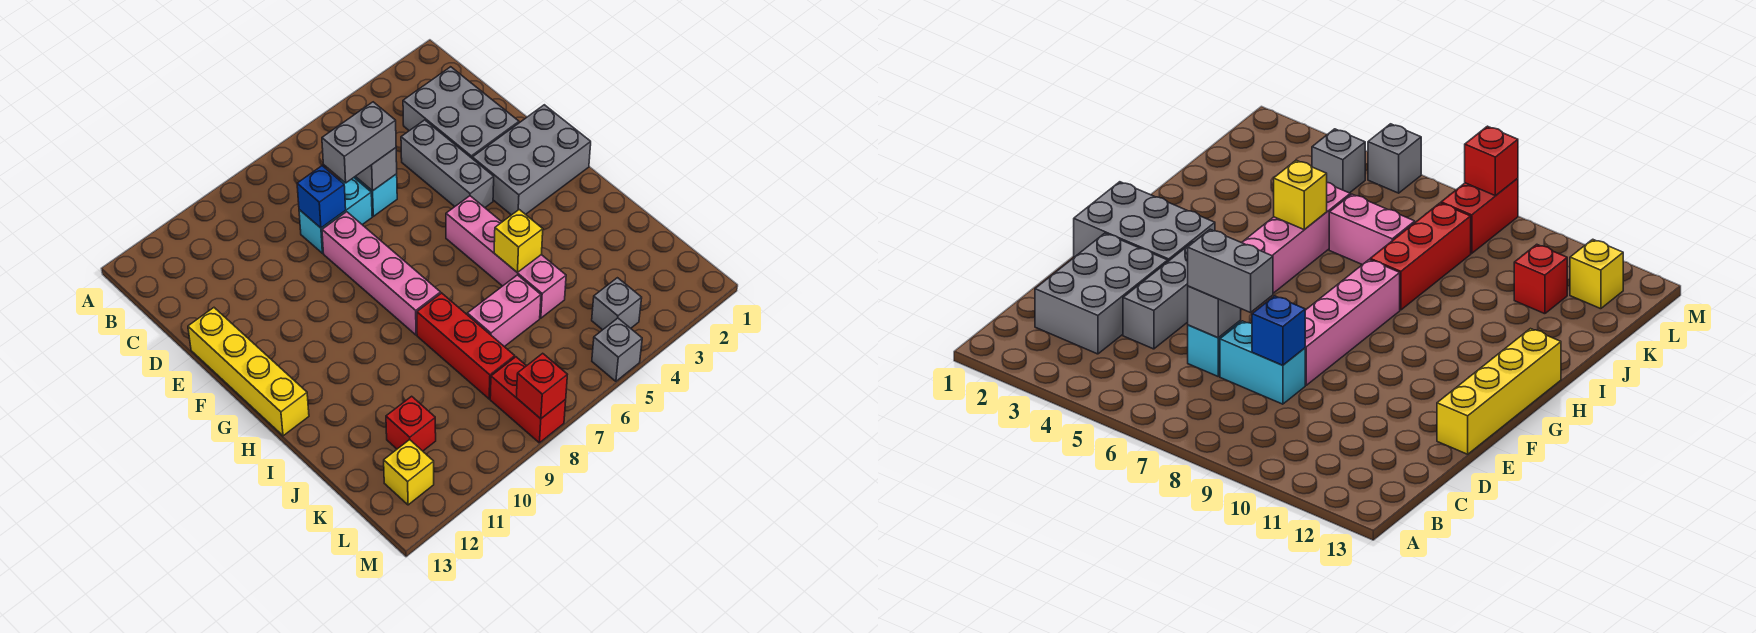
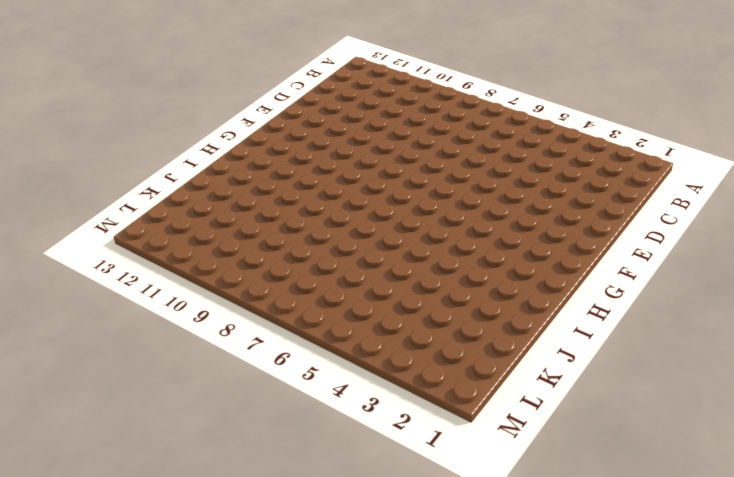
none -> grey brick C2:E3 level 1
none -> grey brick D4:F4 level 1
none -> cyan brick D6 level 1

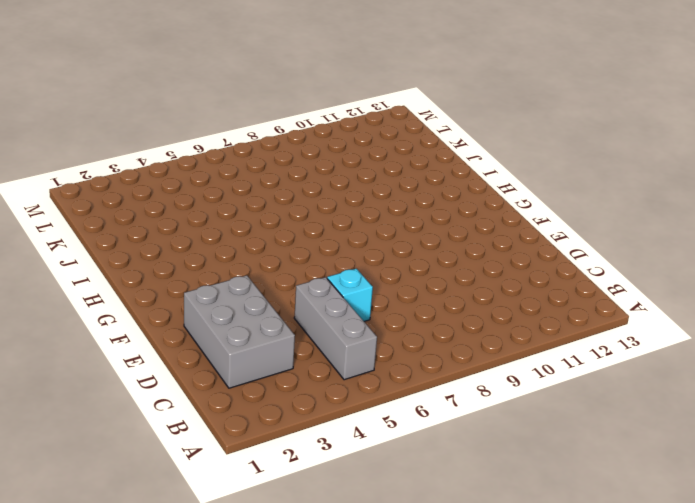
grey brick B5:D5 level 1 -> grey brick D4:F4 level 1
none -> cyan brick D7:D8 level 1
none -> pink brick E8:H8 level 1
none -> yellow brick E13:H13 level 1

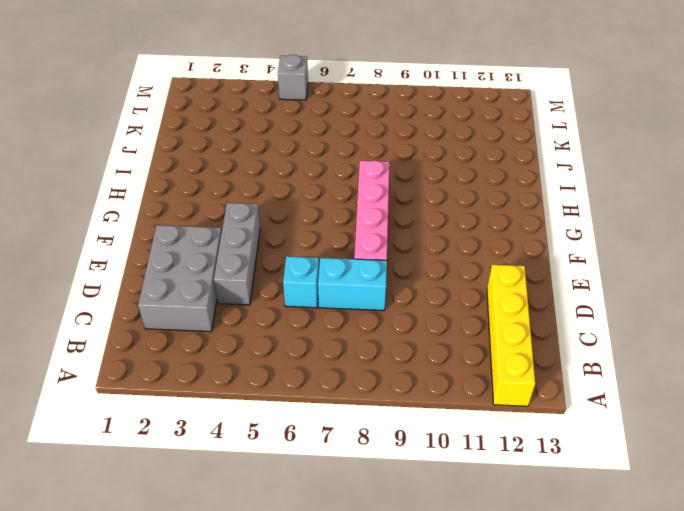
yellow brick A12:D12 level 1 -> yellow brick E13:H13 level 1
none -> grey brick F1:G3 level 1
none -> pink brick G5:J5 level 1
none -> red brick I8:K8 level 1

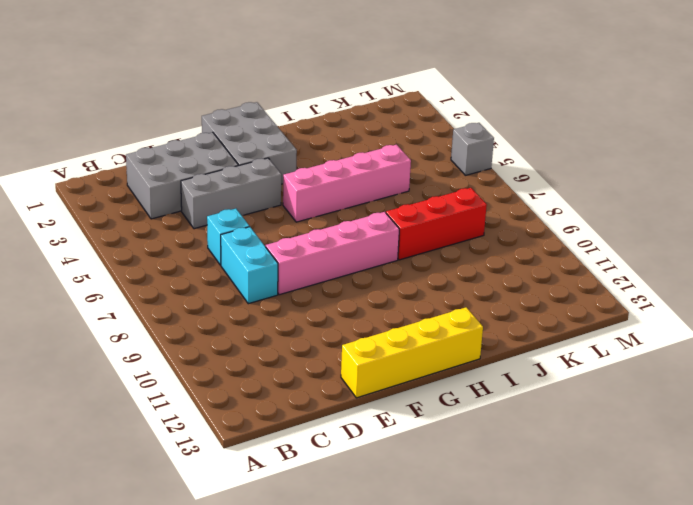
none -> pink brick J6:J7 level 1
none -> red brick K11 level 1
none -> grey brick L4 level 1

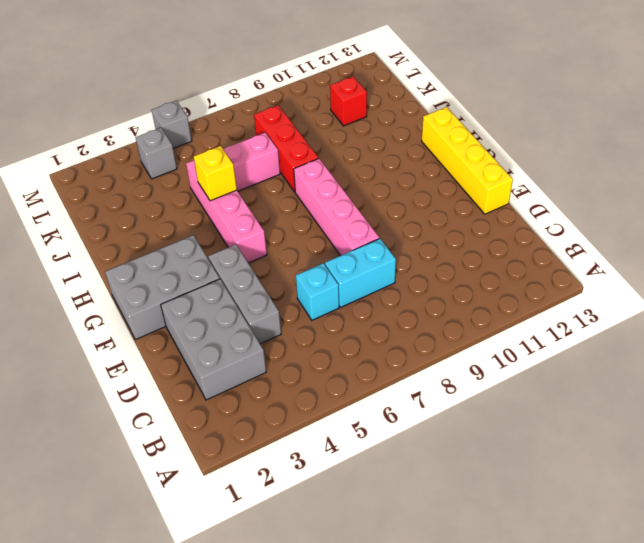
none -> red brick L8:M8 level 1
none -> yellow brick L12 level 1
none -> grey brick D6 level 2

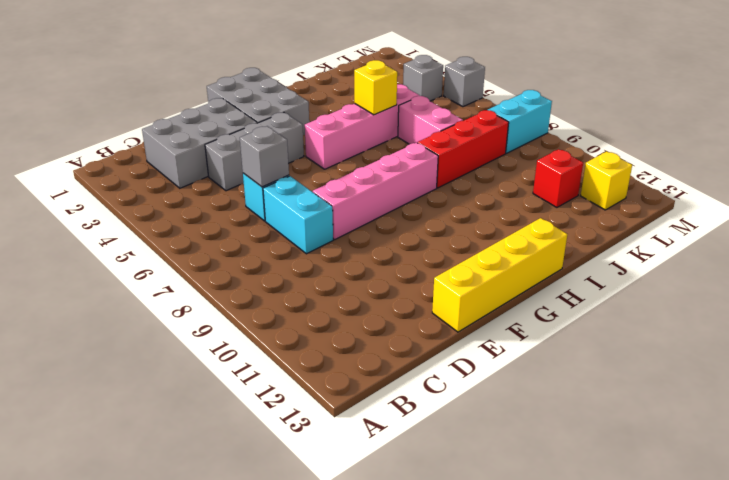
cyan brick L8:M8 level 1 -> red brick L8:M8 level 1
none -> blue brick D8 level 2
none -> red brick M8 level 2
none -> grey brick D6:D7 level 3

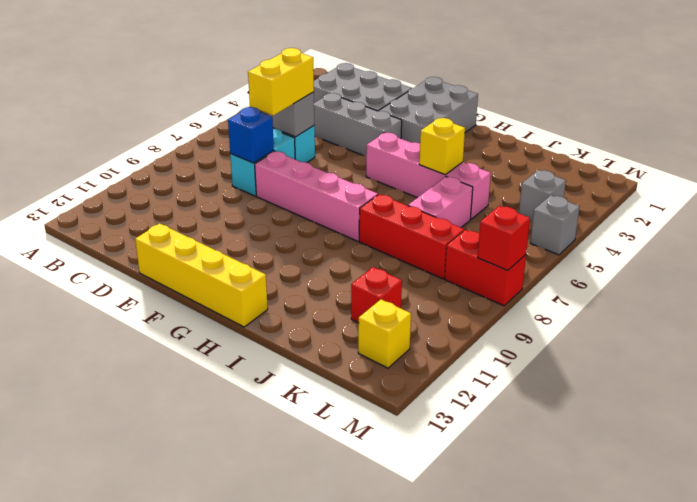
yellow brick D6:D7 level 3 -> grey brick D6:D7 level 3

